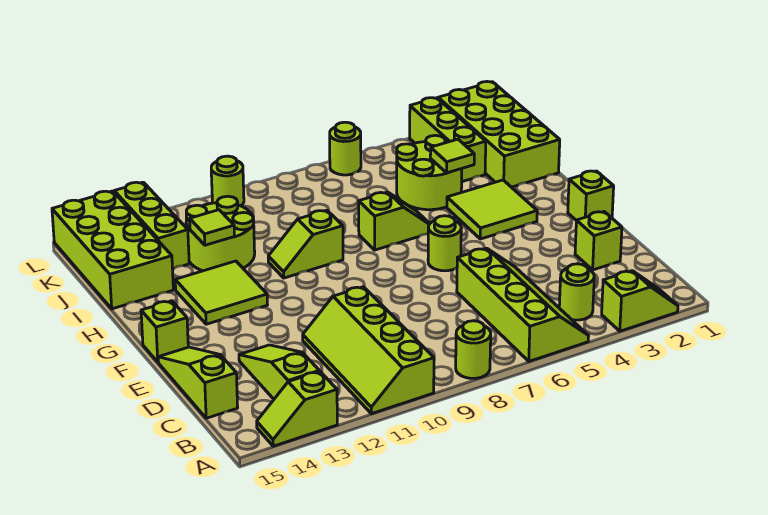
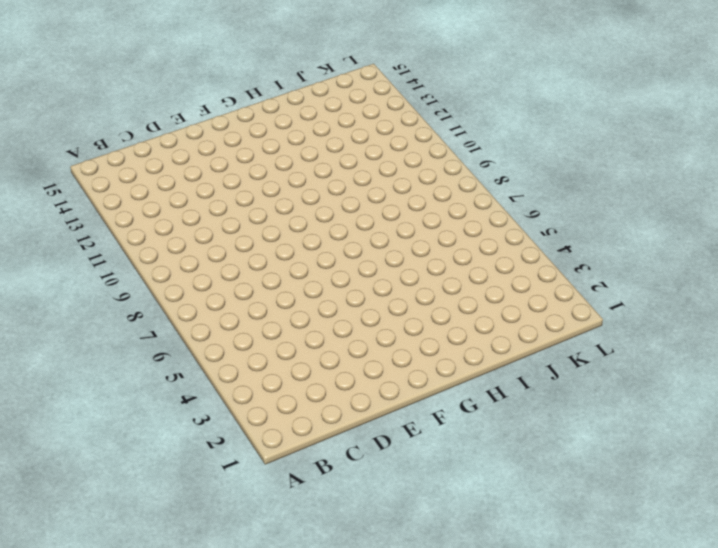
none -> lime slope A2:A3 level 1 top 3
none -> lime slope A5:D6 level 1 top 6
none -> lime round brick A8 level 1

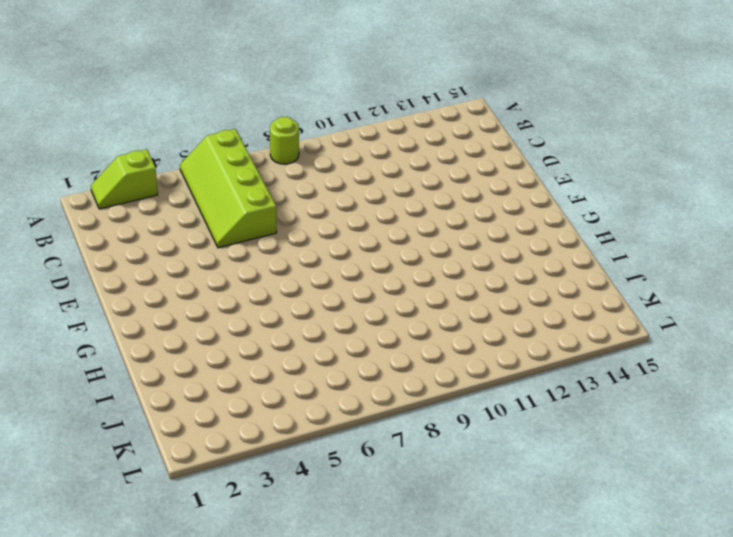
none -> lime slope A10:D11 level 1 top 10
none -> lime slope A13:A14 level 1 top 13
none -> lime round brick B4 level 1

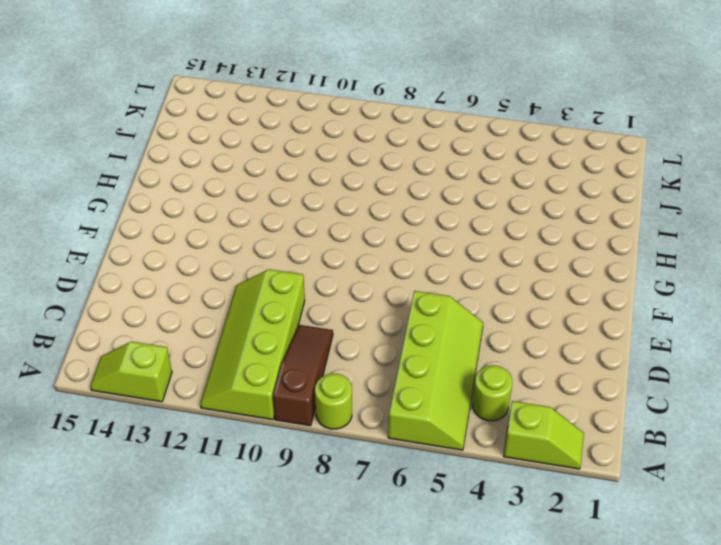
brown slope A9:C9 level 1 top A -> none
none -> lime slope B13:D13 level 1 top B
none -> lime slope C15:E15 level 1 top C
none -> lime brick D2 level 1

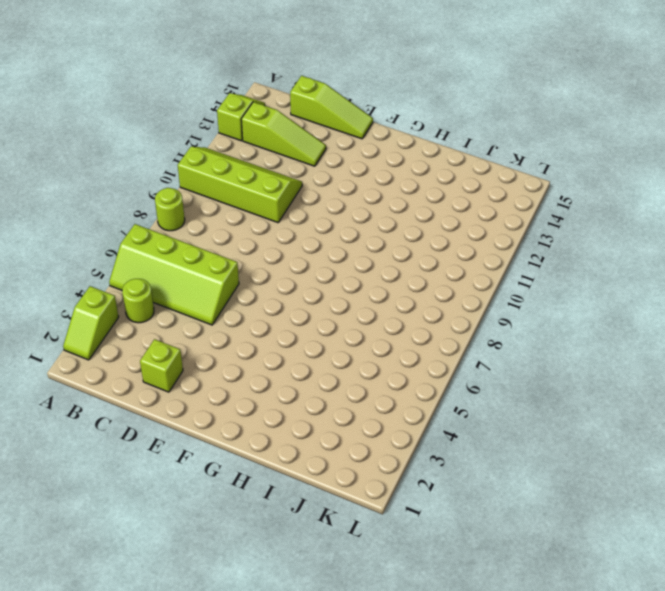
none -> lime brick F1 level 1
none -> lime round brick F6 level 1
none -> lime brick F15 level 1

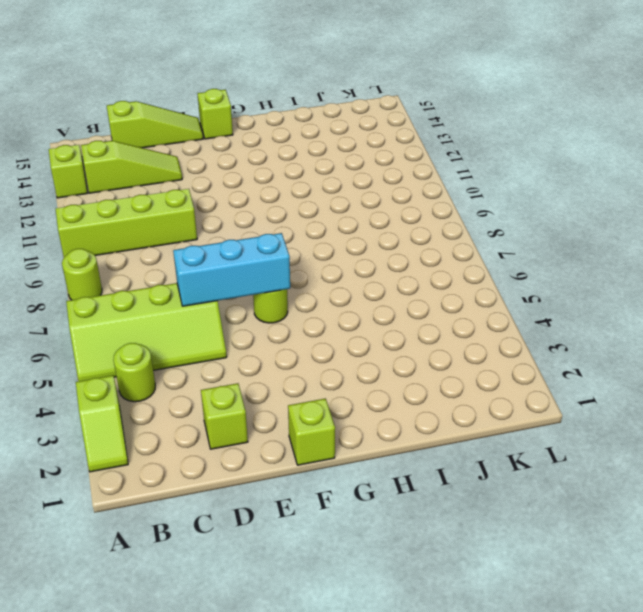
cyan brick D6:F6 level 2 -> none
none -> lime tile G3:H4 level 1
none -> lime tile G12:H13 level 1
none -> lime slope H6:H7 level 1 top 7

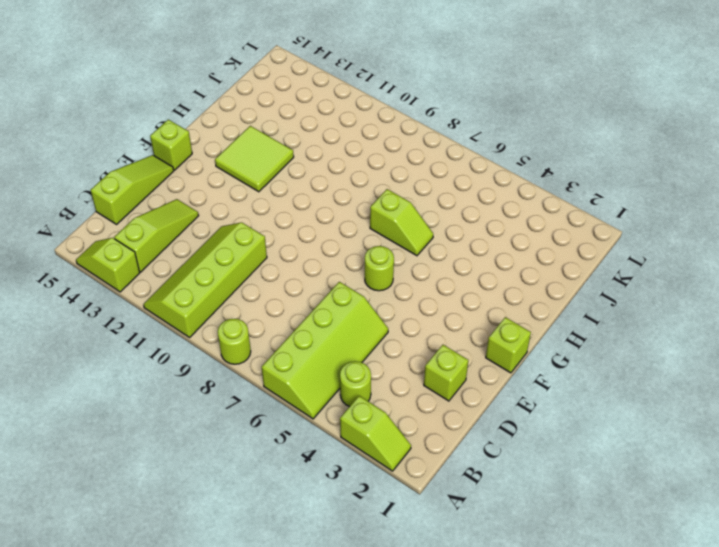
none -> lime tile G3:H4 level 1
none -> lime slope H9:H10 level 1 top 9
none -> lime brick I1:L2 level 1

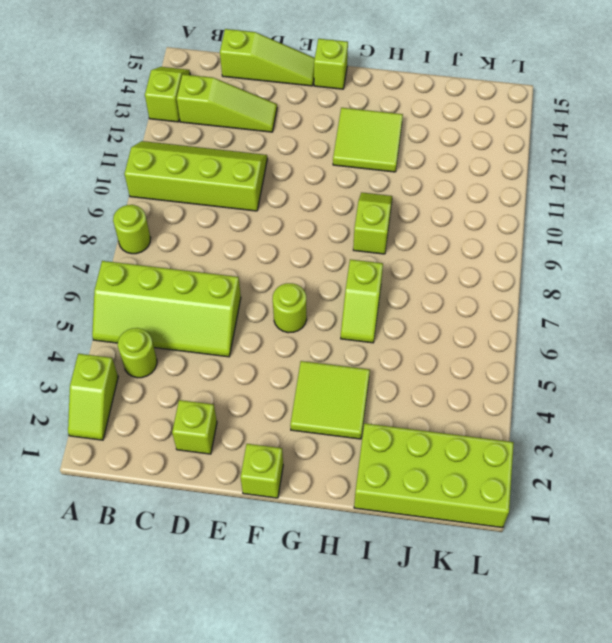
none -> lime round brick I4:J5 level 1
none -> lime round brick I11:J12 level 1
none -> lime brick I14:L15 level 1

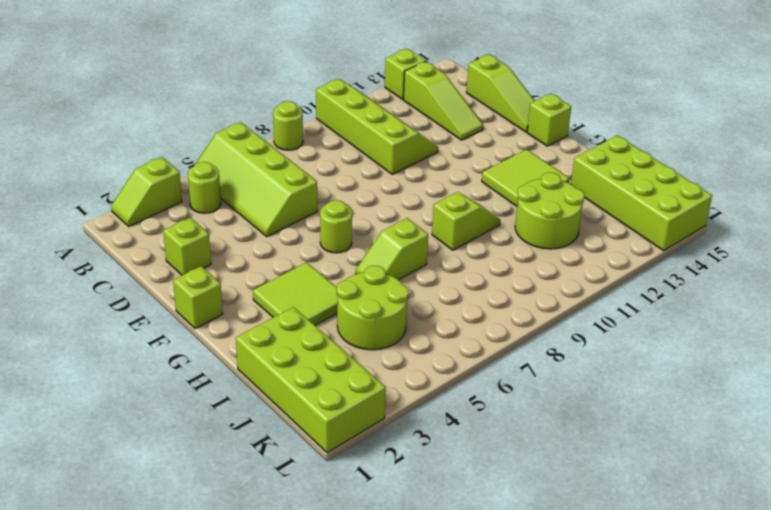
none -> lime brick J3:L3 level 1
none -> lime brick J13:L13 level 1
none -> lime round brick L6 level 1

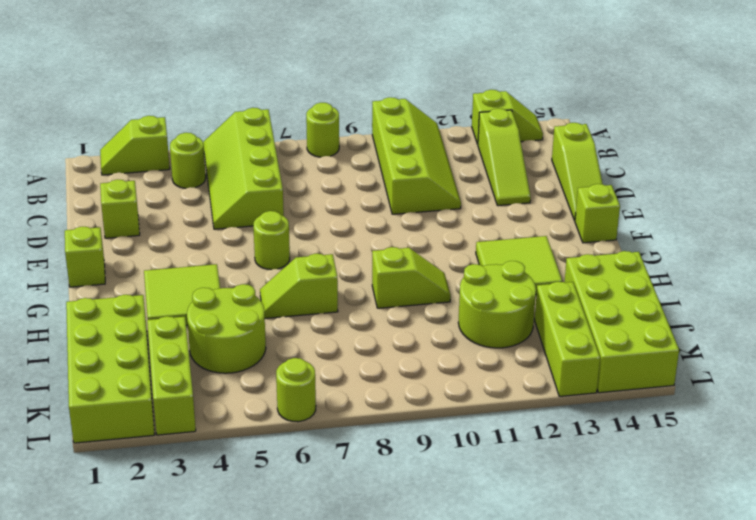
none -> lime round brick L10 level 1
none -> lime tile I4 level 2
none -> lime tile I12 level 2

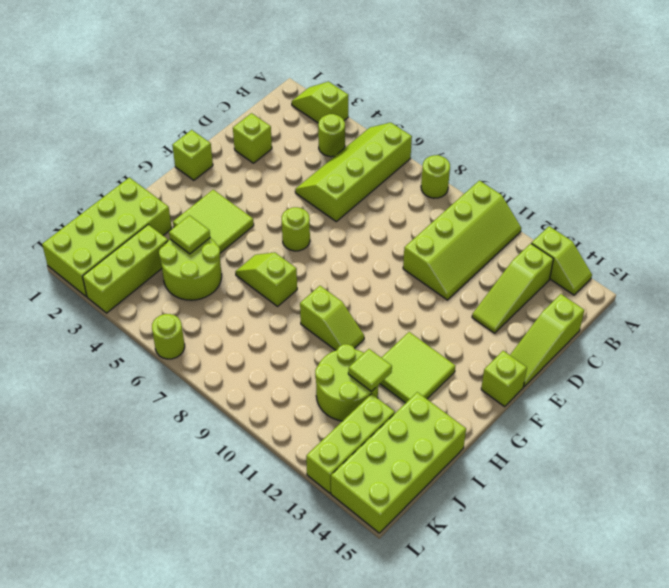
none -> lime round brick L10 level 1

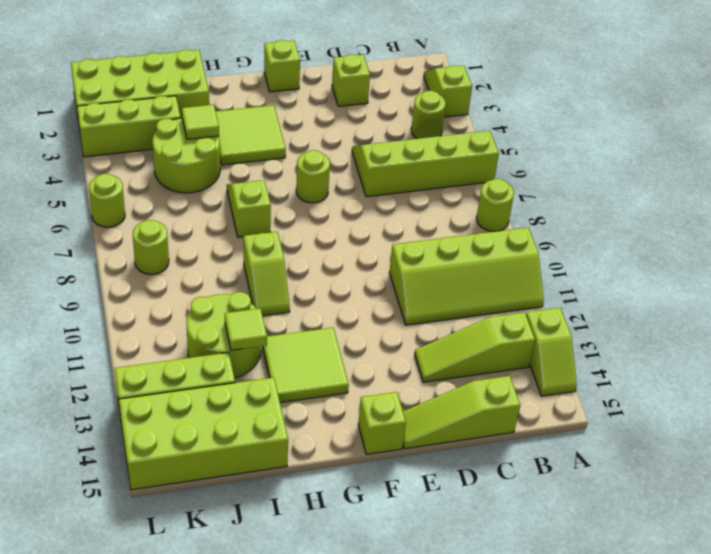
lime round brick K8 level 1 -> lime round brick L10 level 1

